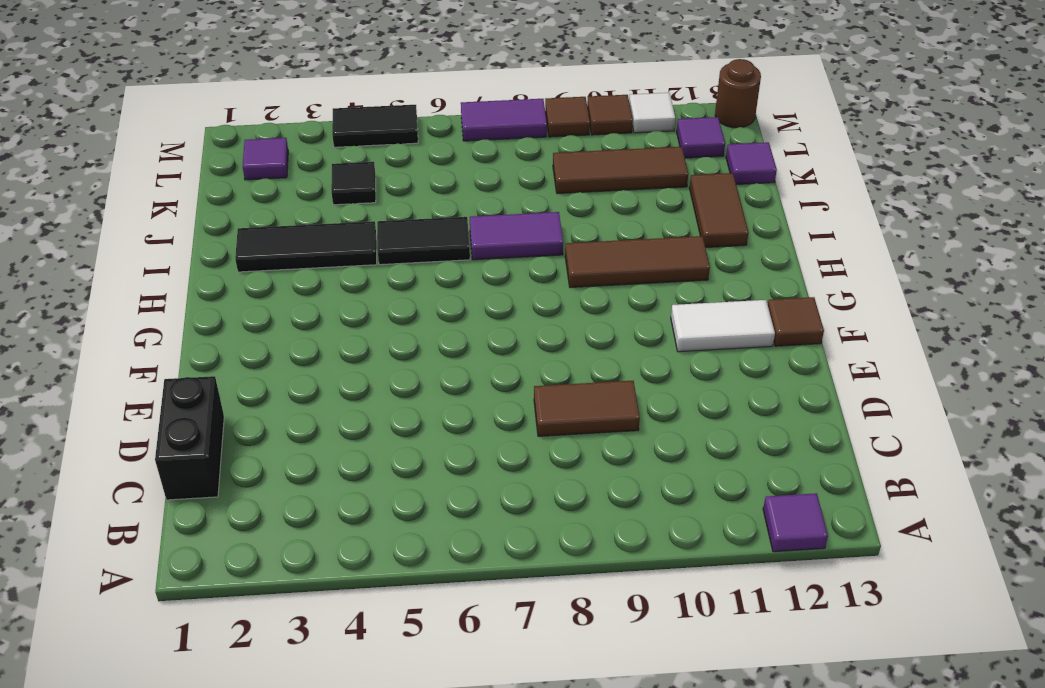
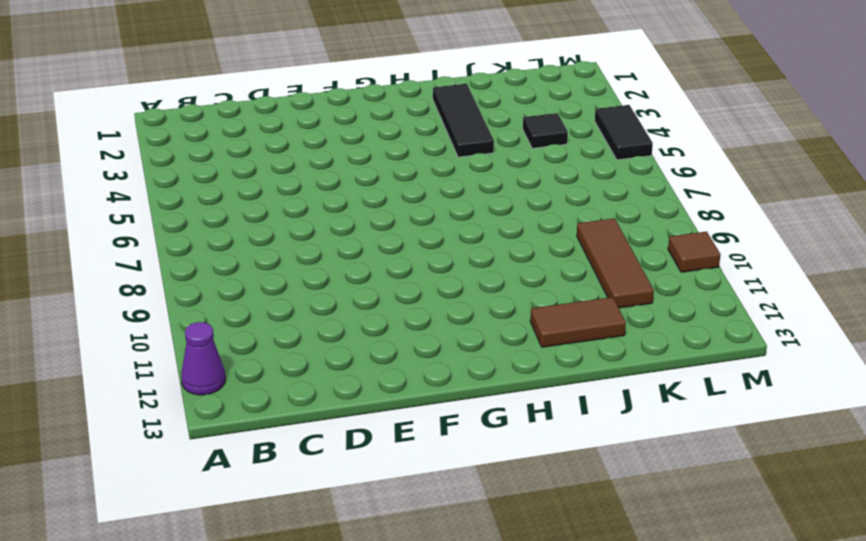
purple cone A12 level 1 -> purple tile A12 level 1
none -> black brick C1:D1 level 1
none -> brown tile D8:D9 level 1
none -> white tile F11:F12 level 1

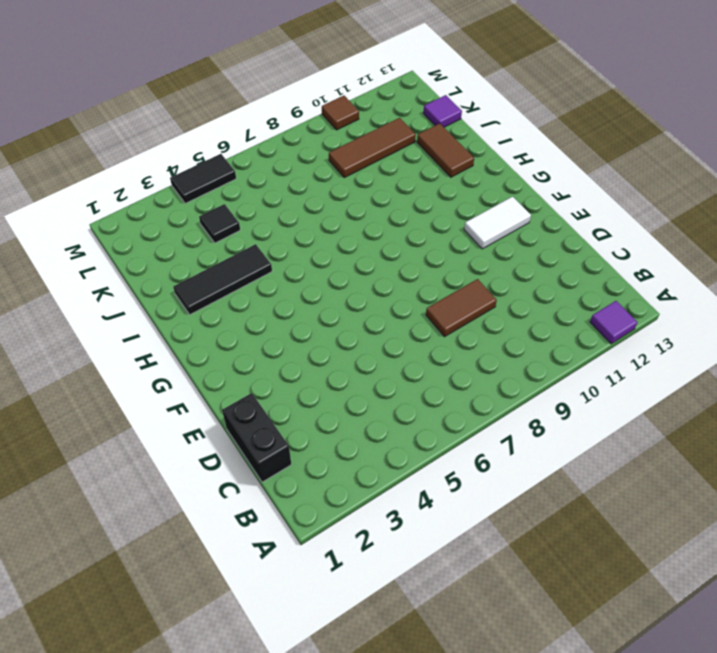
none -> brown tile F13 level 1
none -> brown tile H9:H11 level 1
none -> black tile I5:I6 level 1

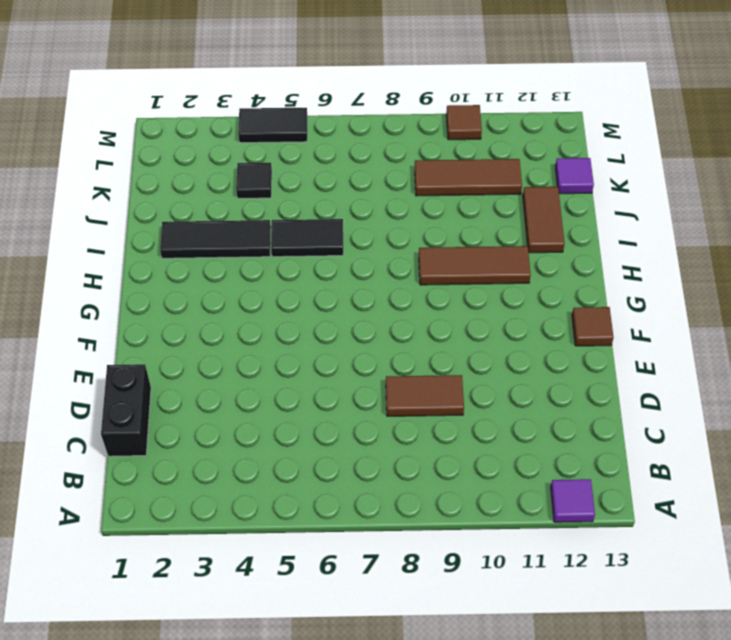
none -> white tile F11:F12 level 1
none -> purple tile I7:I8 level 1
none -> purple tile L2 level 1

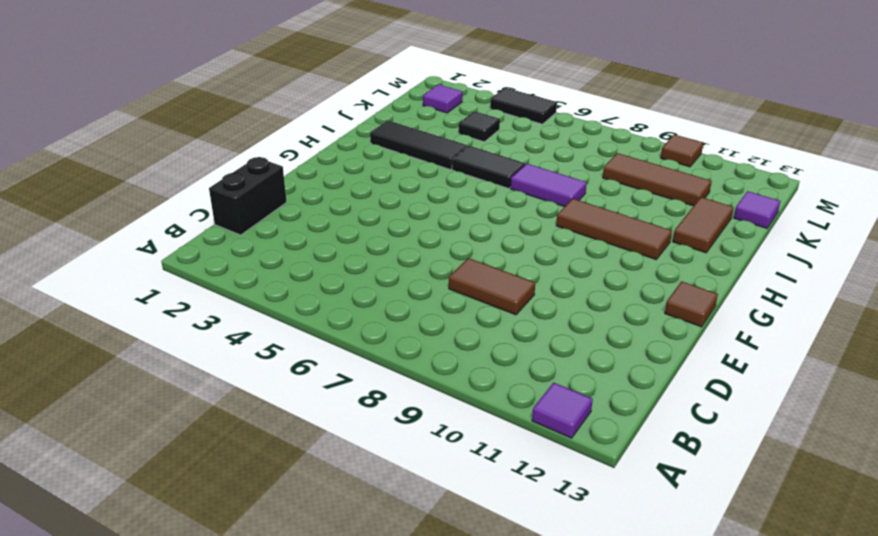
none -> white tile F11:F12 level 1
none -> purple tile L12 level 1
none -> purple tile M7:M8 level 1

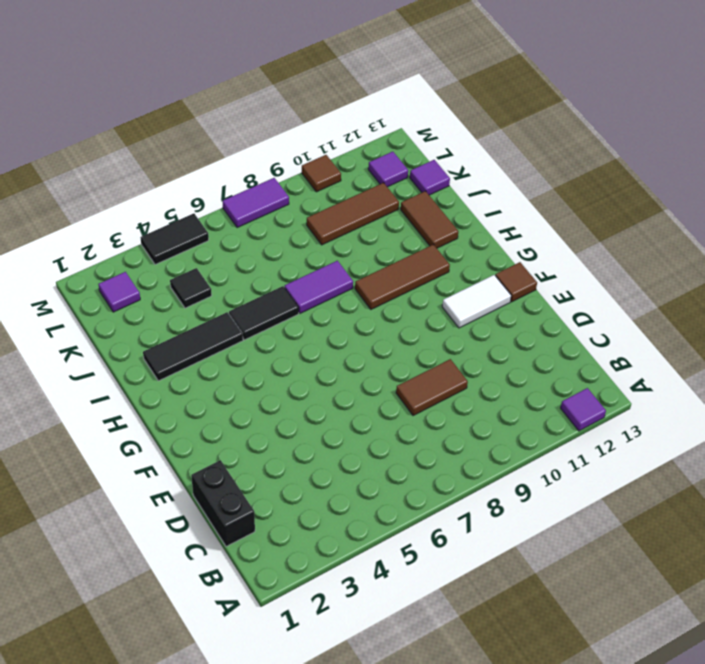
none -> brown tile M9 level 1
none -> white tile M11 level 1
none -> brown round brick M13 level 1

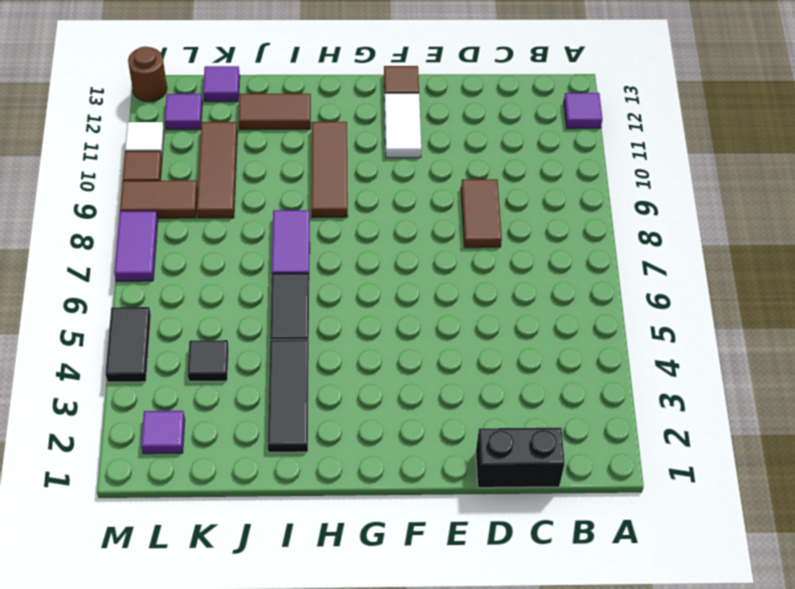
brown tile L9:M9 level 1 -> brown tile M9 level 1

